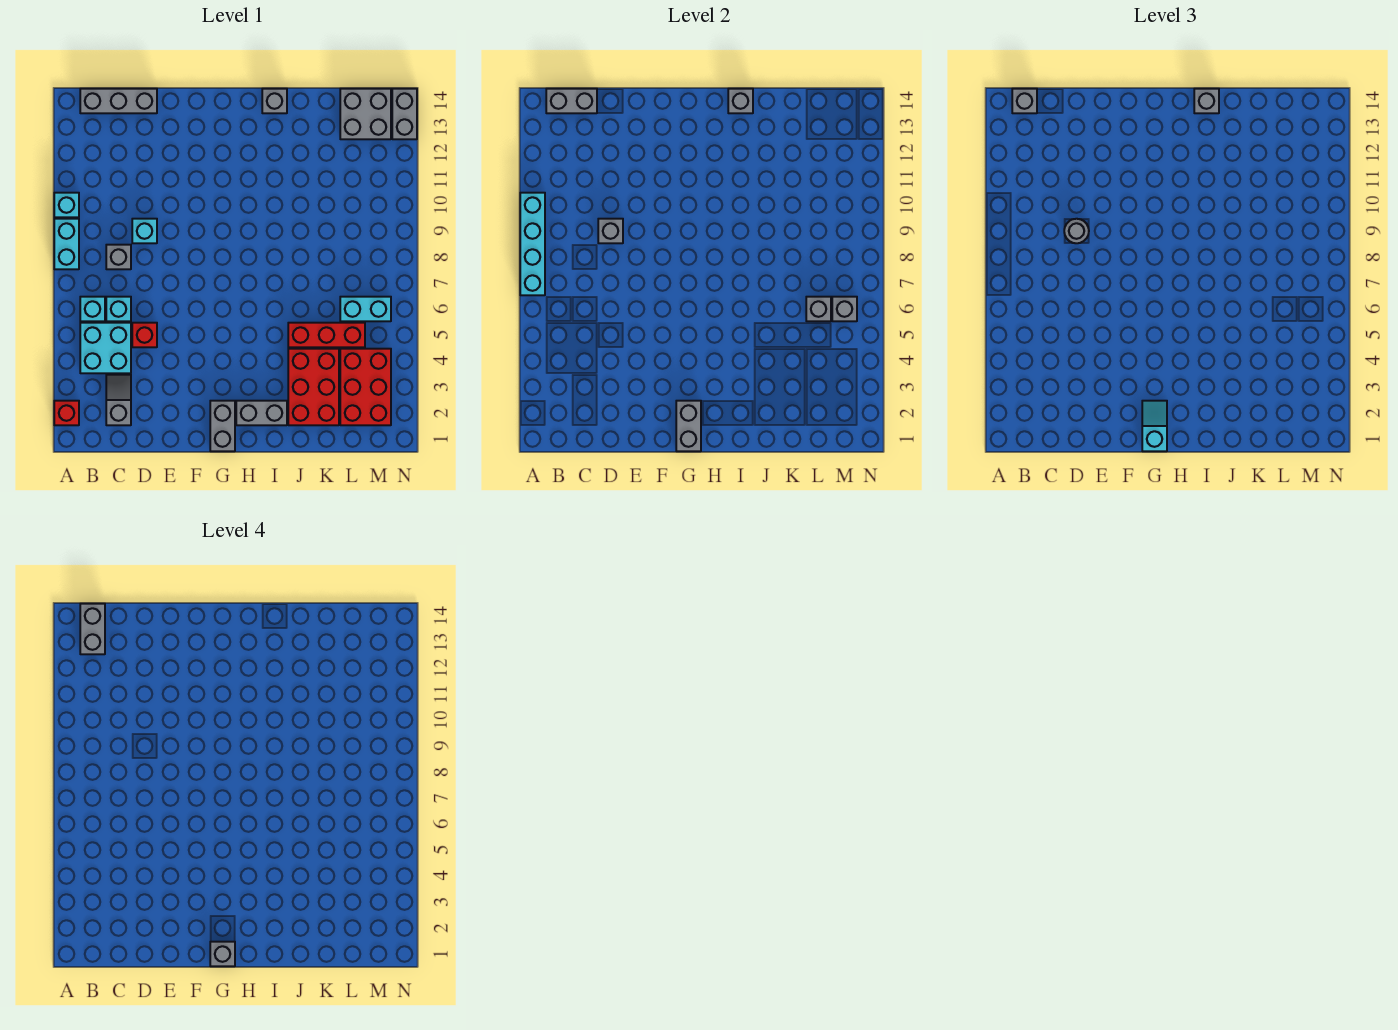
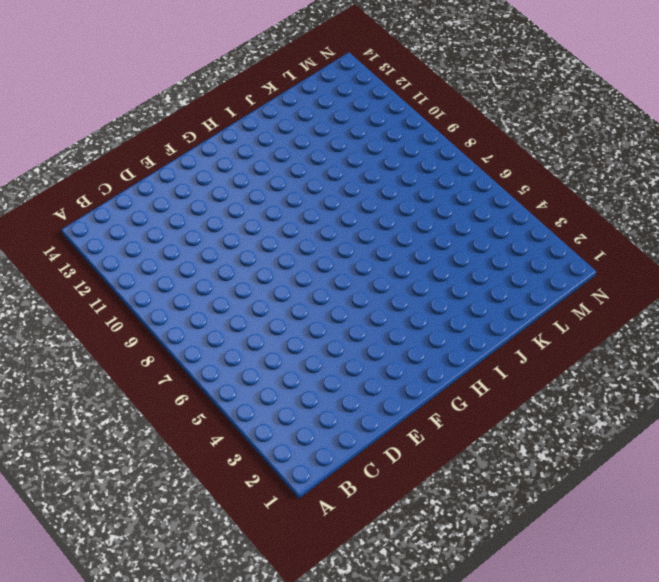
none -> red brick A2 level 1
none -> cyan brick A8:A9 level 1
none -> cyan brick A10 level 1
none -> cyan brick B4:C5 level 1

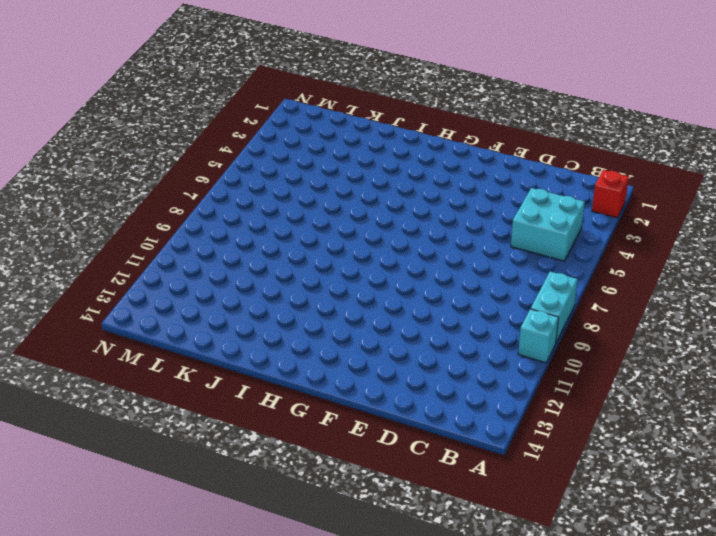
none -> cyan brick B6 level 1
none -> grey brick B14:D14 level 1
none -> grey slope C2:C3 level 1 top 2
none -> cyan brick C6 level 1

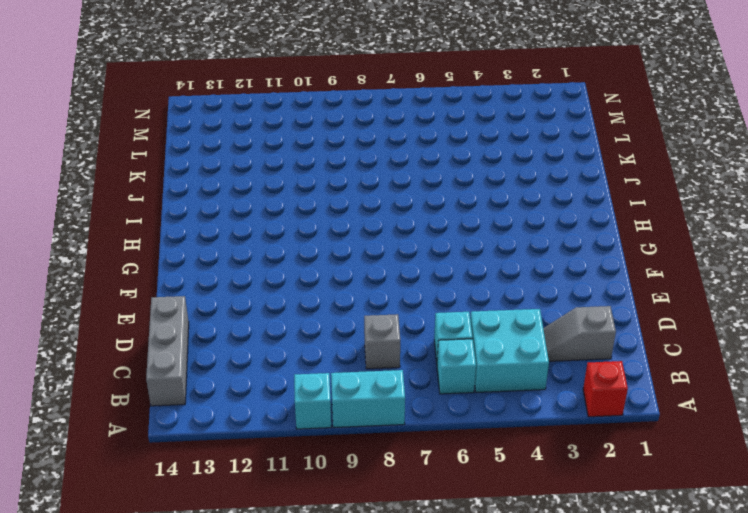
none -> red brick D5 level 1
none -> cyan brick D9 level 1
none -> grey brick G1:G2 level 1
none -> grey brick H2:I2 level 1

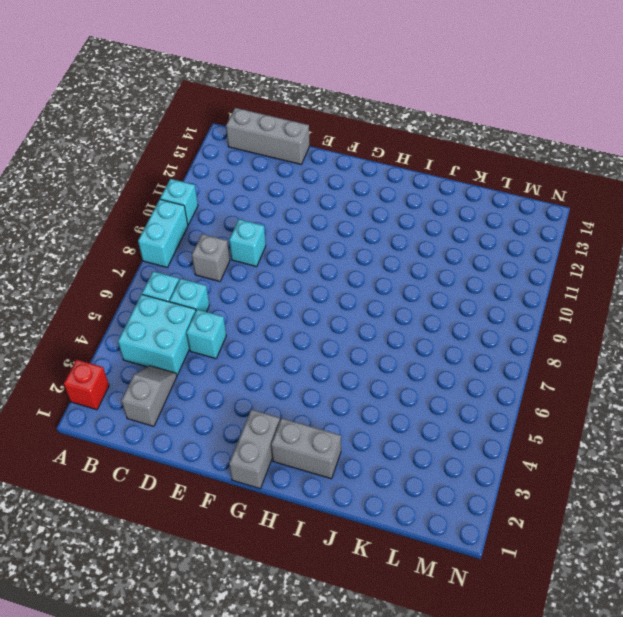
cyan brick D5 level 1 -> red brick D5 level 1
none -> grey brick I14 level 1
none -> red brick J2:K4 level 1
none -> red brick J5:L5 level 1
none -> red brick L2:M4 level 1

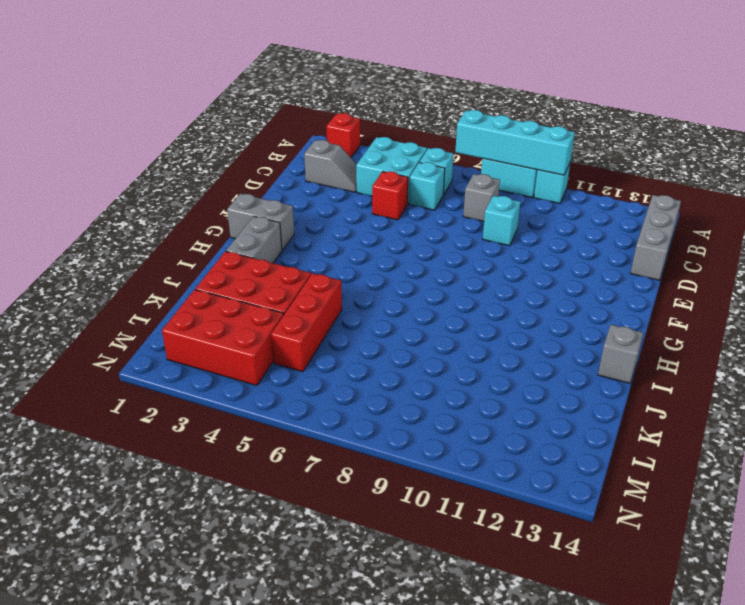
none -> cyan brick L6:M6 level 1
none -> grey brick L13:M14 level 1
none -> grey brick N13:N14 level 1
none -> grey brick B14:C14 level 2

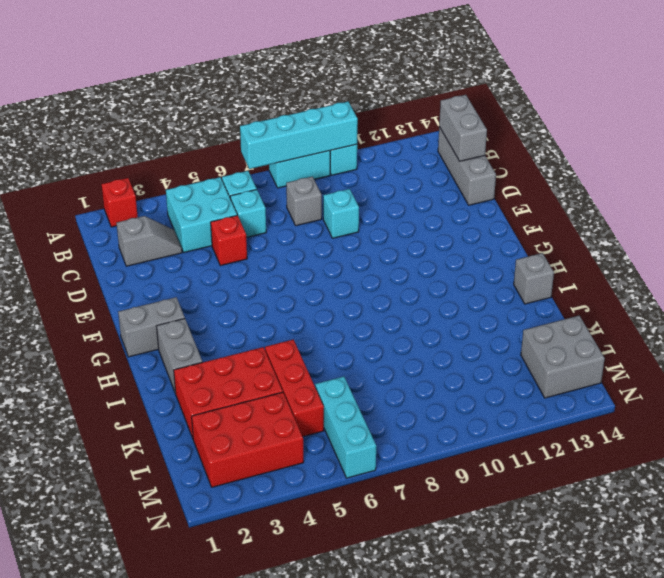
cyan brick L6:N6 level 1 -> cyan brick L6:M6 level 1
none -> grey brick N13:N14 level 1
none -> grey brick D9 level 2
none -> grey brick G1:G2 level 2
none -> grey brick I14 level 2

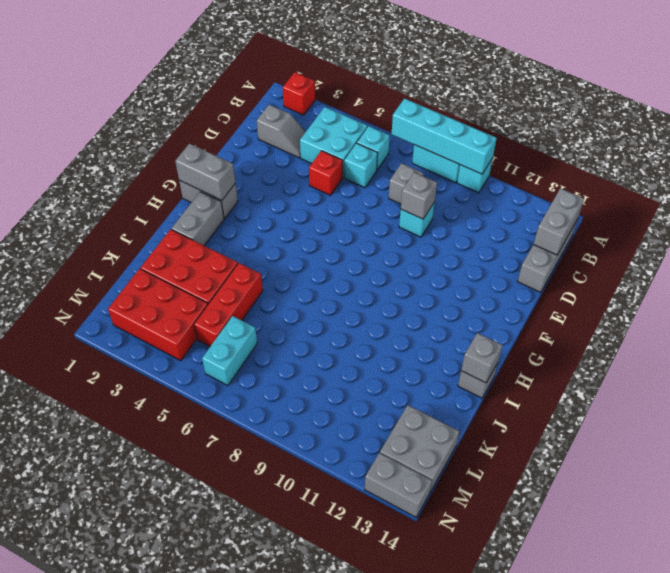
none -> grey brick L6 level 2
none -> grey brick M6 level 2
none -> grey brick B14 level 3
none -> grey round brick D9 level 3

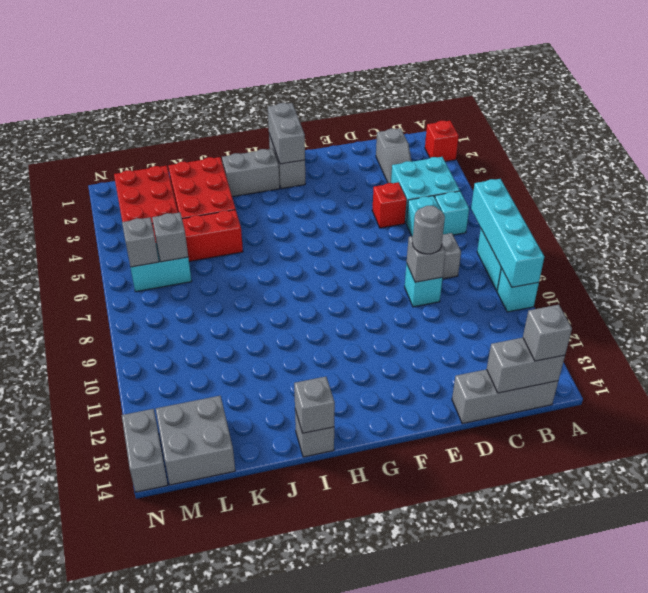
none -> cyan slope G1:G2 level 3 top 1
none -> grey brick I14 level 3
none -> grey brick B13:B14 level 4
none -> grey brick G1 level 4

